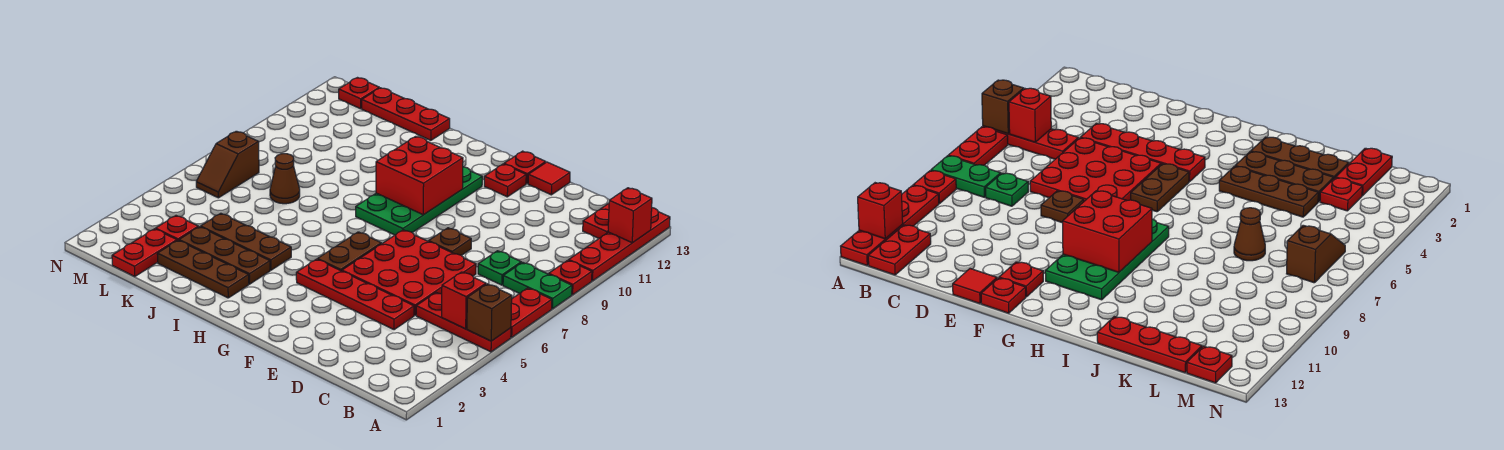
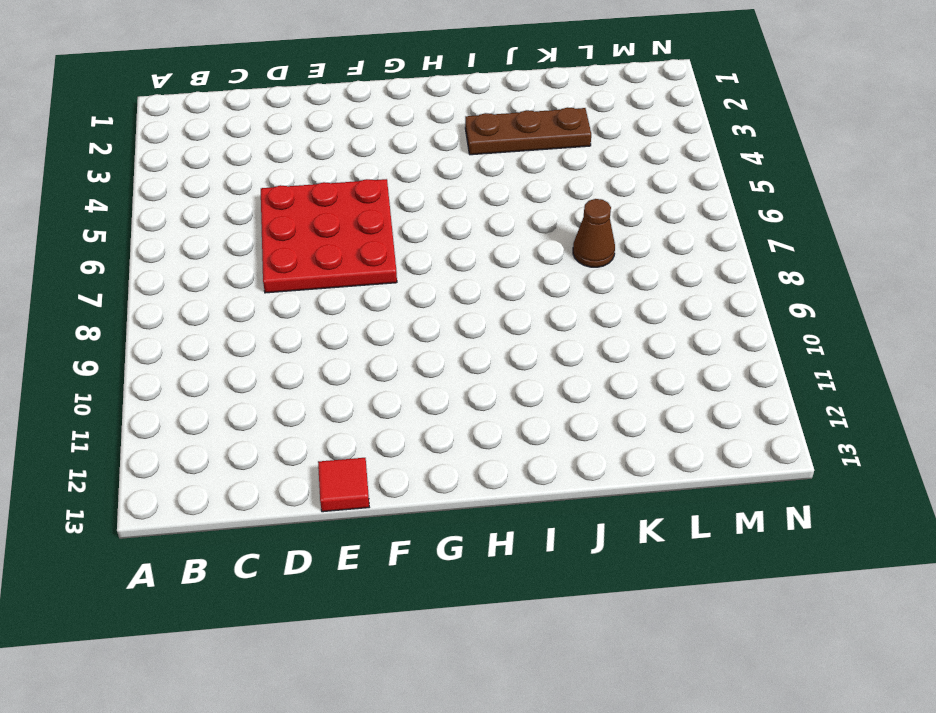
none -> red plate A5:C5 level 1
none -> red plate A6:A7 level 1
none -> green plate A8:B8 level 1

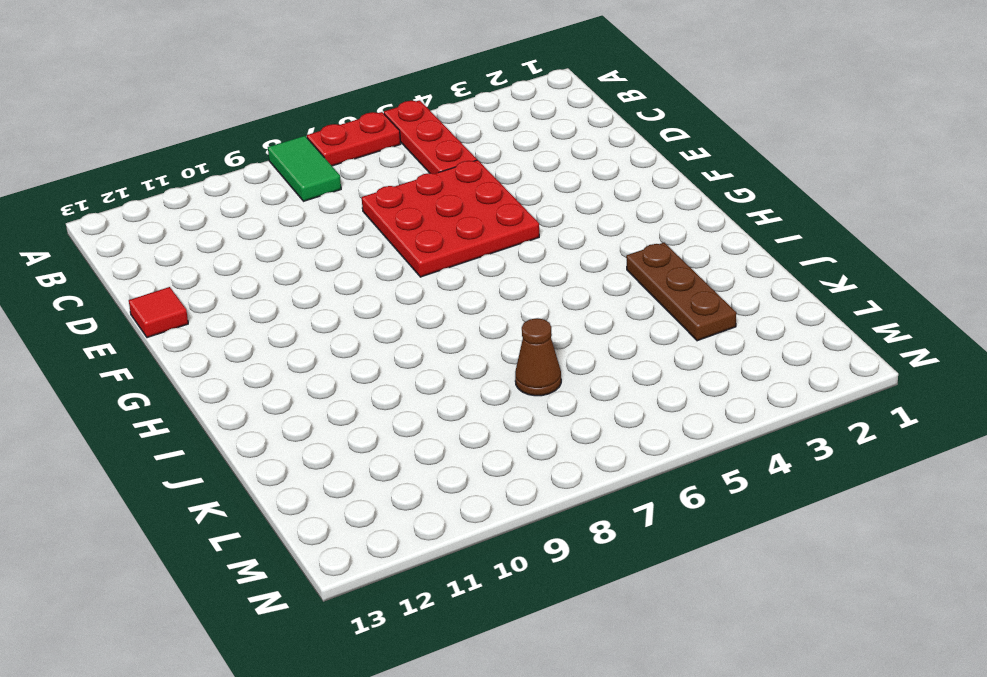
green tile A8:B8 level 1 -> green plate A8:B8 level 1
none -> red plate A9 level 1
none -> red plate A10:A13 level 1
none -> red plate B12:B13 level 1

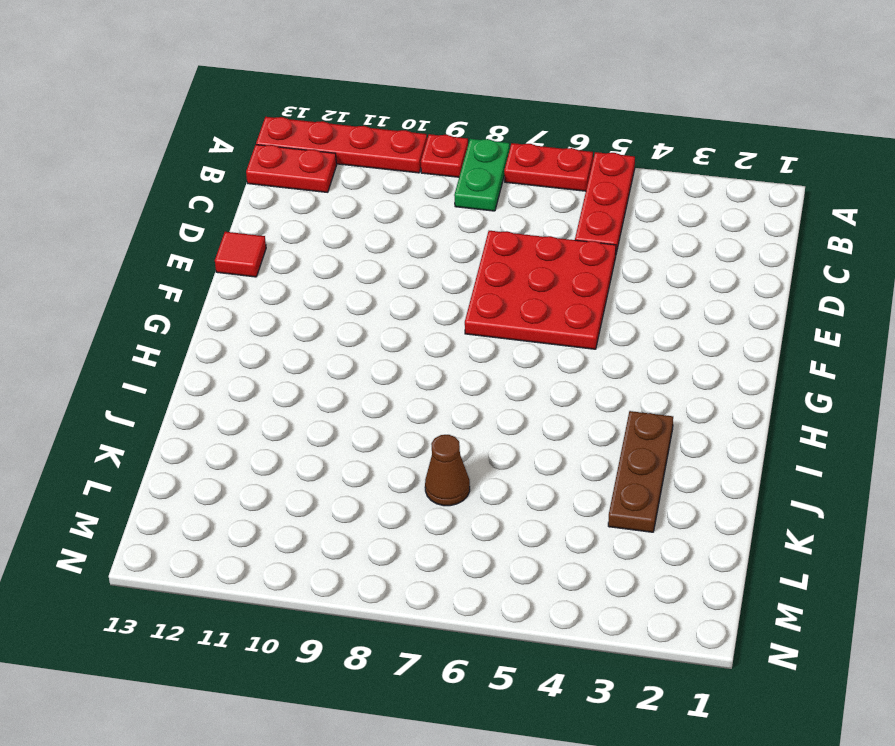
none -> green plate C8 level 1
none -> red plate D4:G4 level 1
none -> brown plate E8 level 1

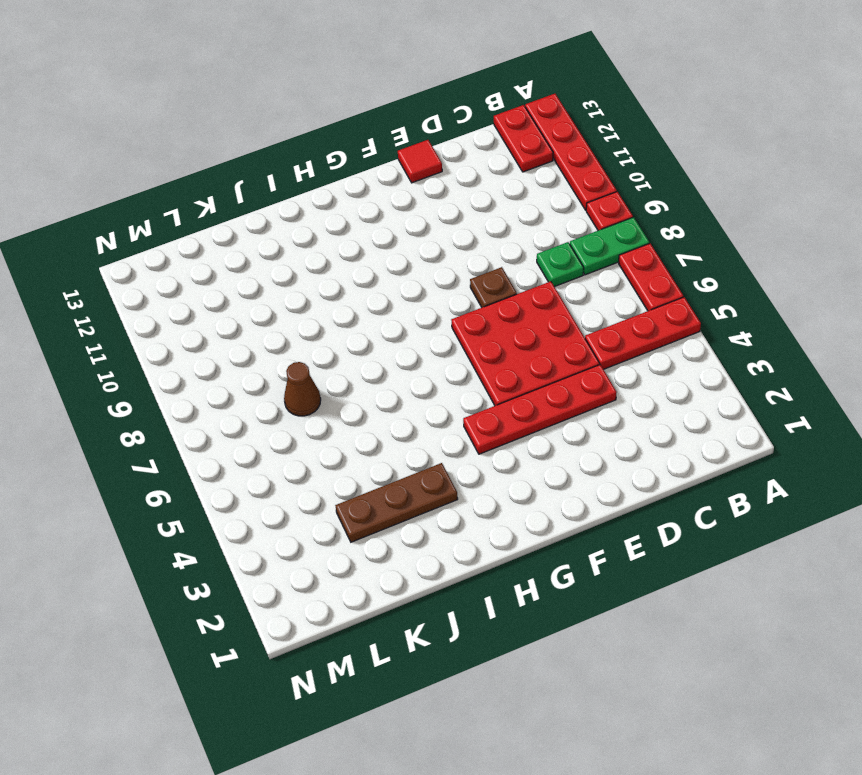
none -> red plate F12 level 1
none -> red plate F13 level 1
none -> brown plate G5:G6 level 1

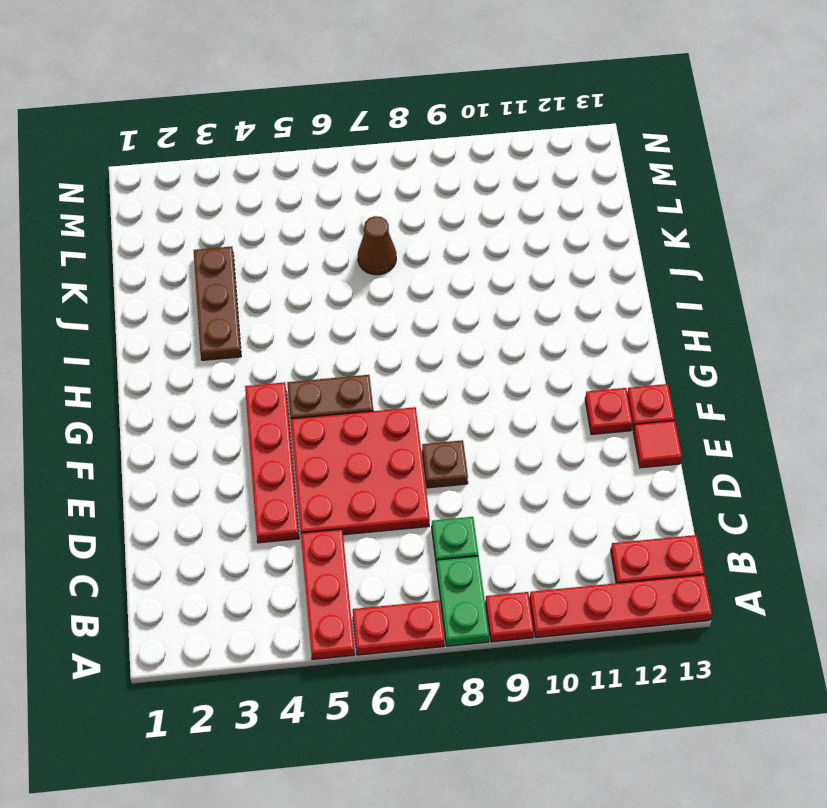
none -> green plate G8:H11 level 1
none -> brown plate I2:K2 level 1
none -> brown plate I4:K4 level 1

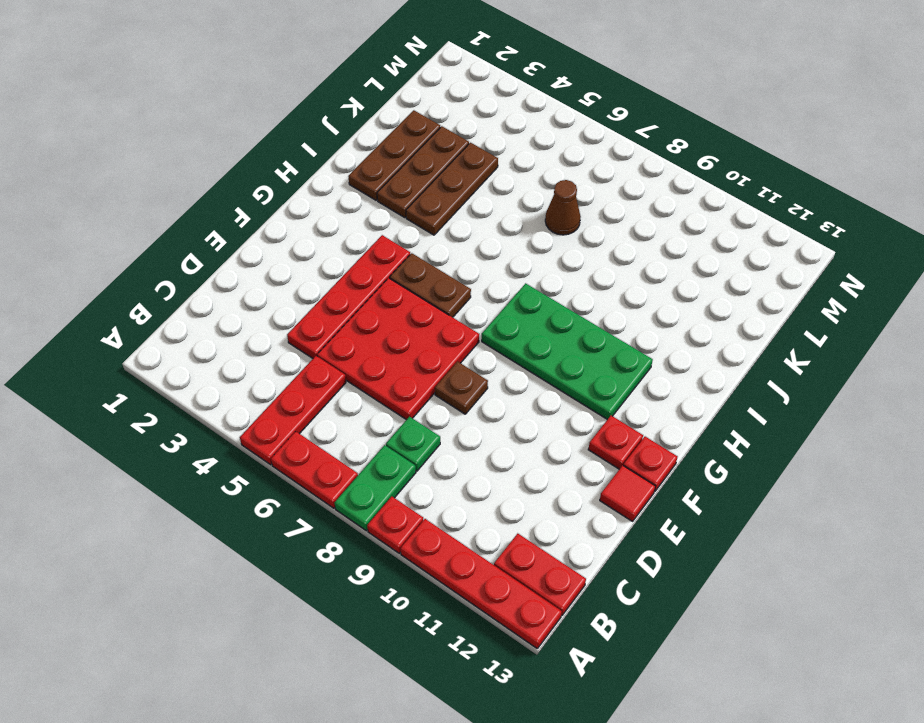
none -> red plate J13:L13 level 1
none -> red plate L1:L2 level 1
none -> red plate L3 level 1

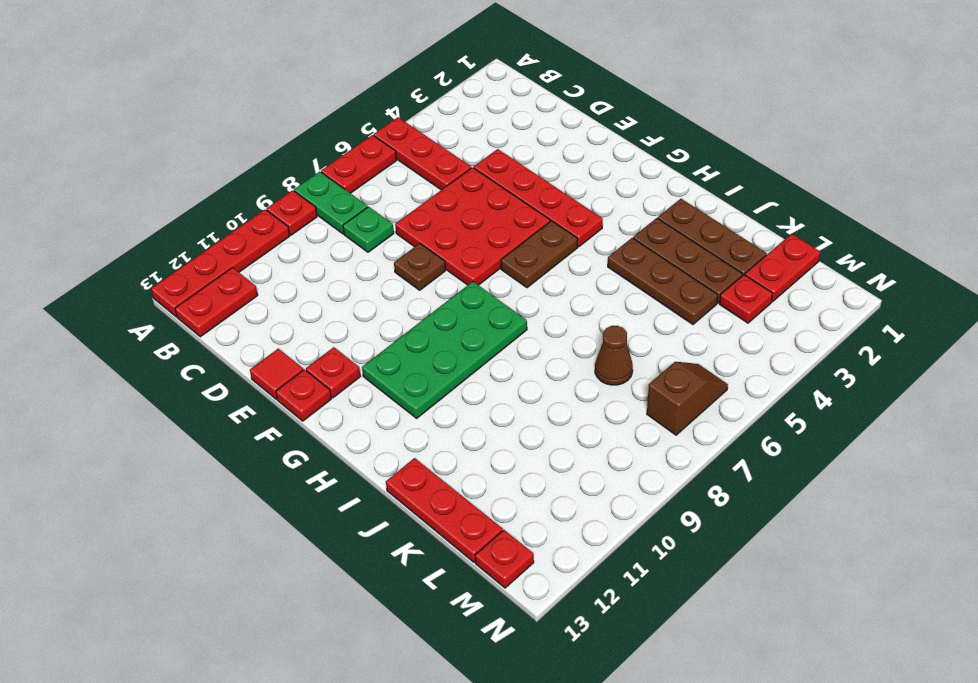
none -> brown brick A5 level 2
none -> red brick A12 level 2
none -> red brick B5 level 2

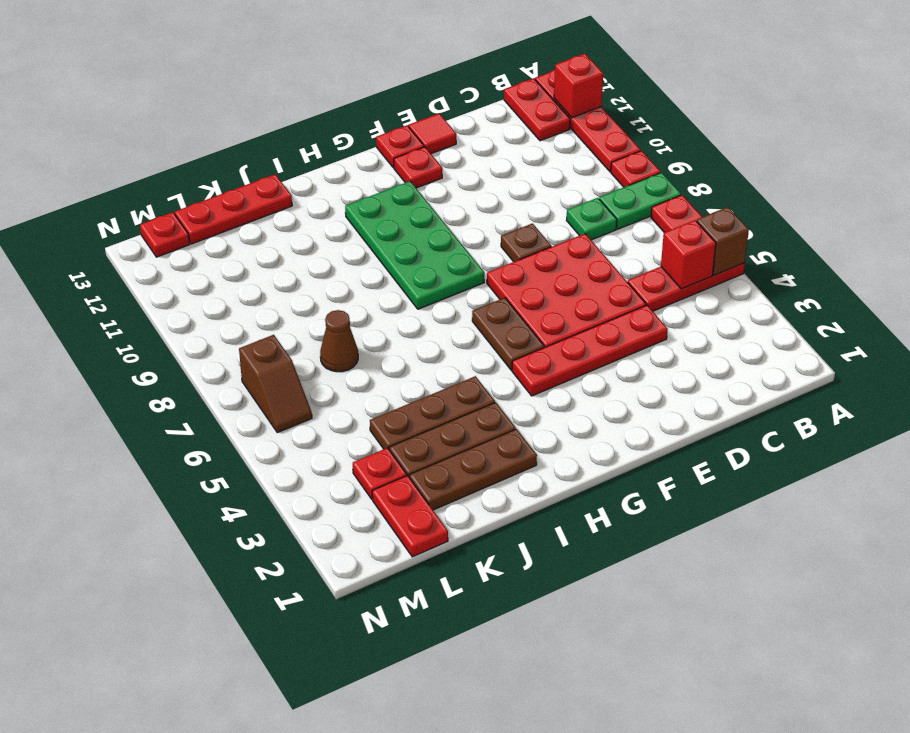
none -> red brick G9:H10 level 2

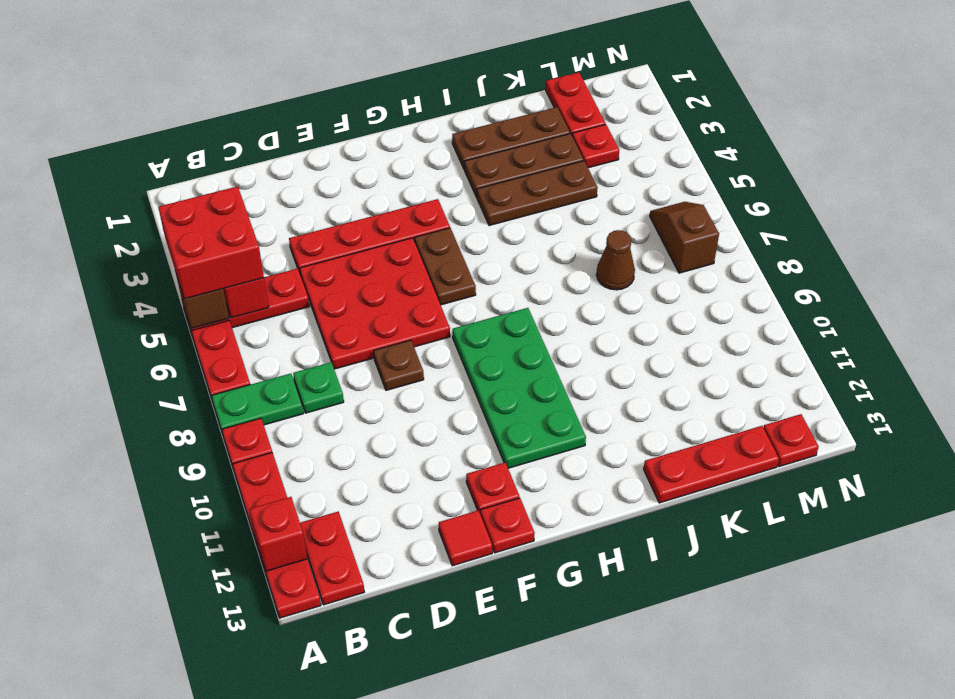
red brick A4:B5 level 3 -> red brick G9:H10 level 2

